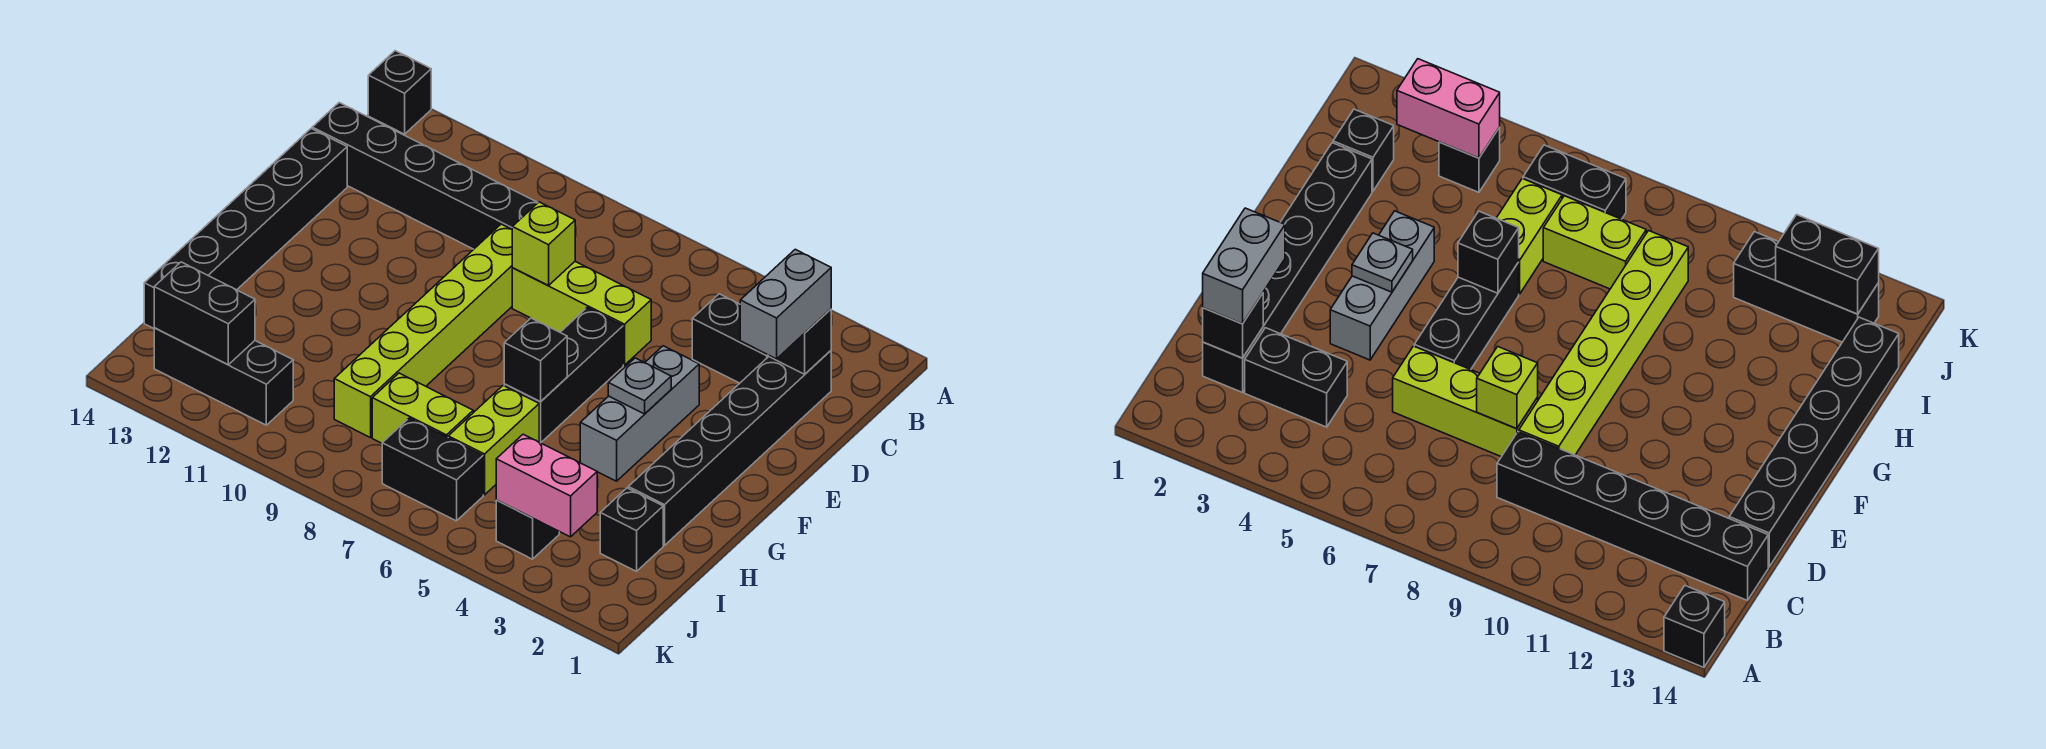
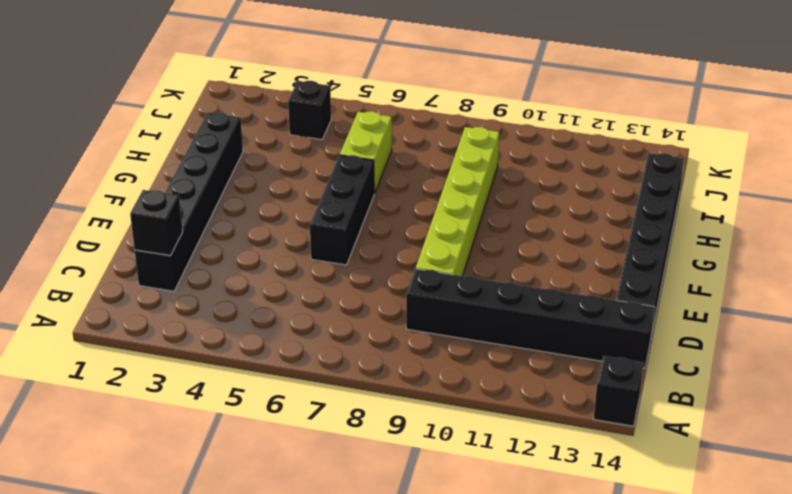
none -> black brick C3:C4 level 1
none -> lime brick D6:D8 level 1
none -> grey brick E4:G4 level 1

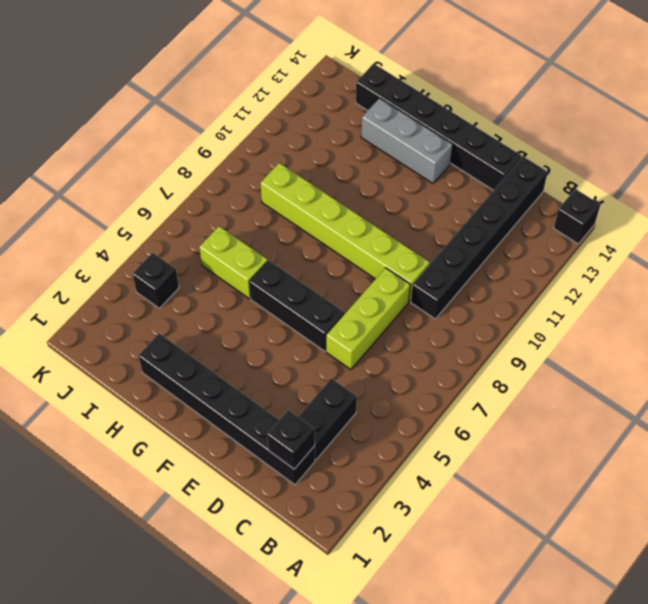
grey brick F13:H13 level 1 -> grey brick E4:G4 level 1
none -> black brick I2 level 1
none -> lime brick I7:I8 level 1
none -> black brick J6:J7 level 1

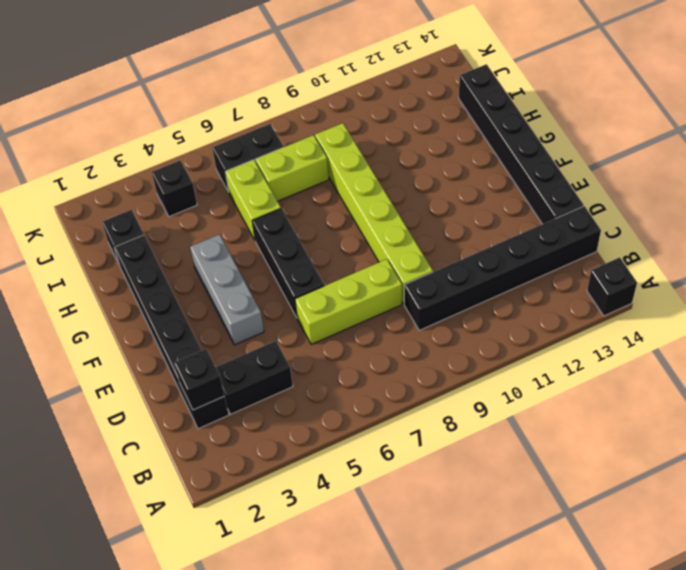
none -> black brick J11:J13 level 1
none -> lime brick D8 level 2
none -> grey plate F4 level 2

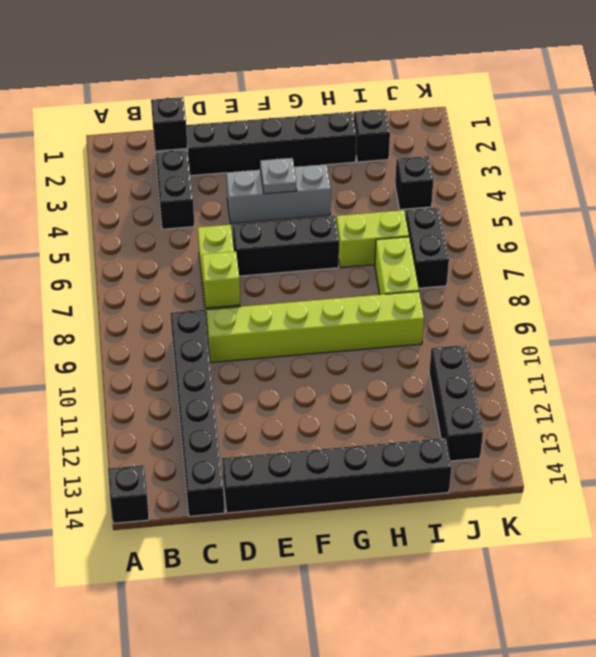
none -> black brick G6 level 2
none -> pink brick J3:J4 level 2
none -> black brick J12:J13 level 2

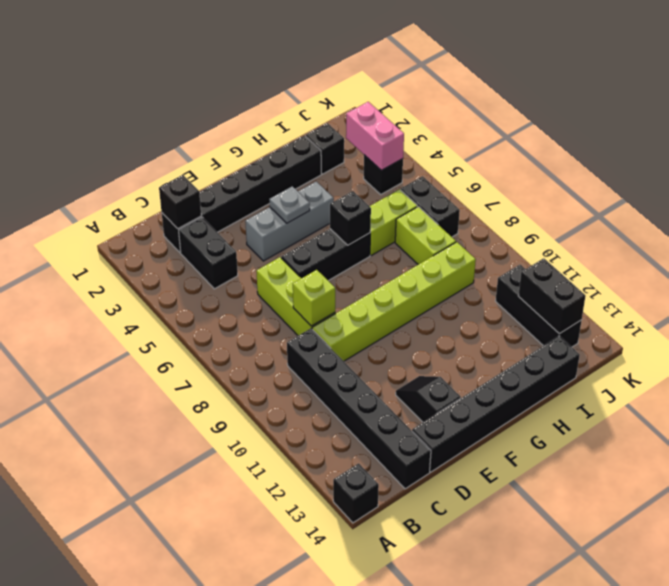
black slope E12:E13 level 1 top 13 -> none
none -> grey brick C2:D2 level 3

